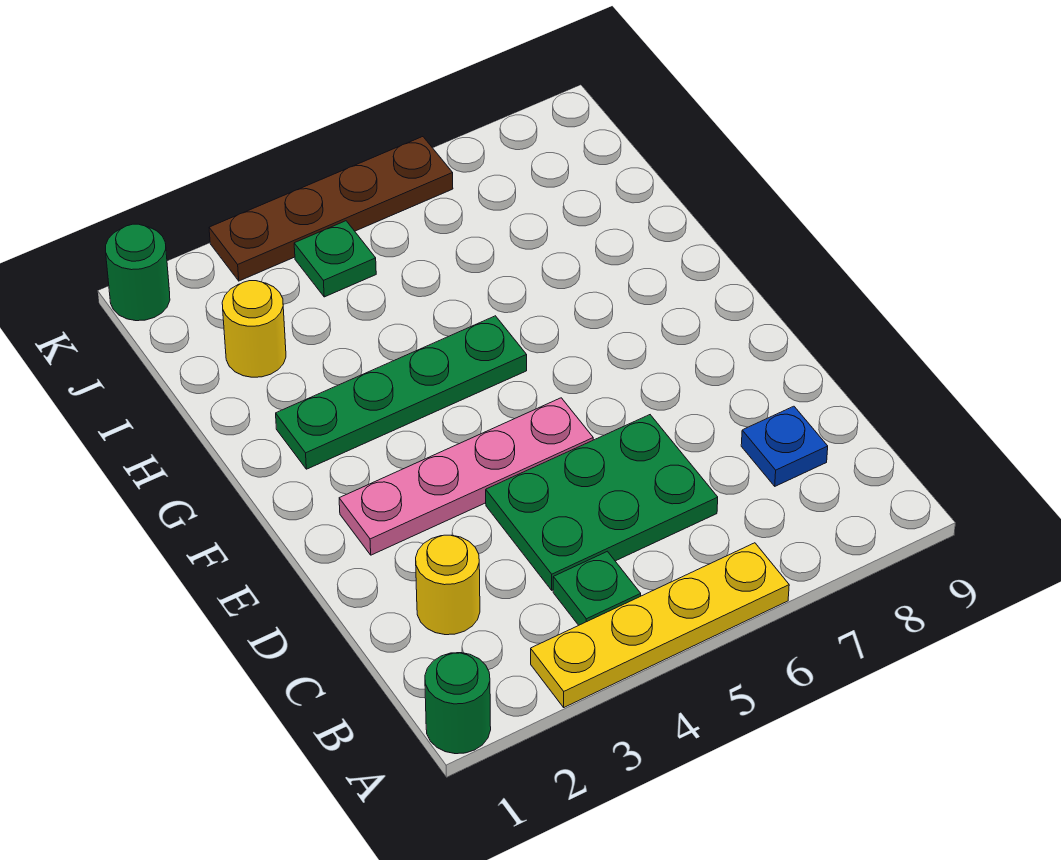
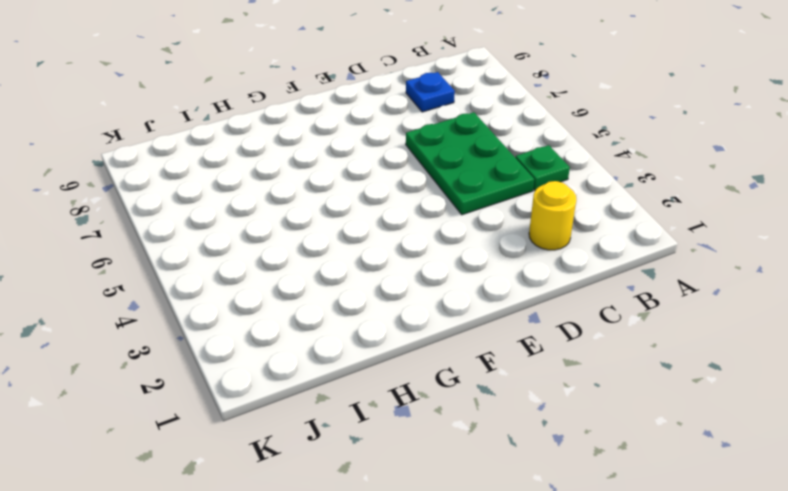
none -> green round brick A1 level 1
none -> yellow plate A3:A6 level 1
none -> pink plate E2:E5 level 1

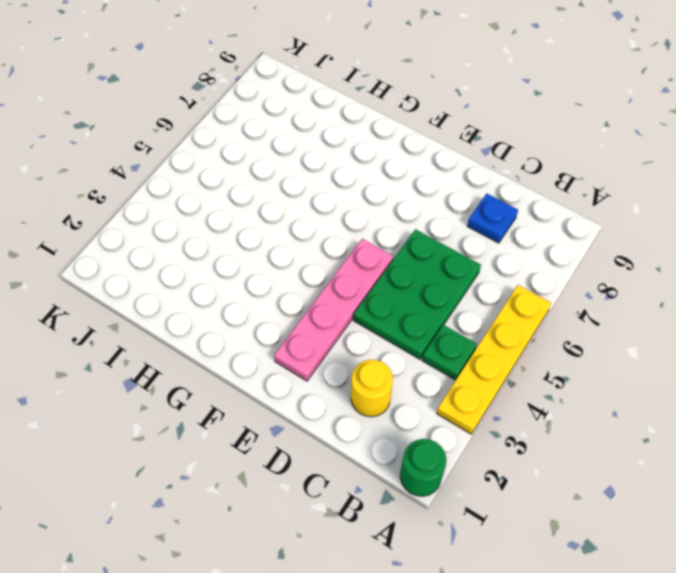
none -> green plate G2:G5 level 1
none -> yellow round brick I2 level 1
none -> green plate J4 level 1

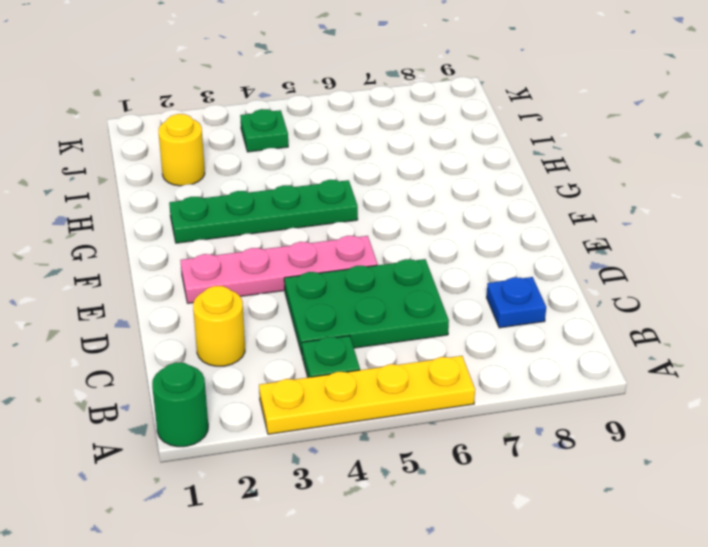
none -> green round brick K1 level 1
none -> brown plate K3:K6 level 1

